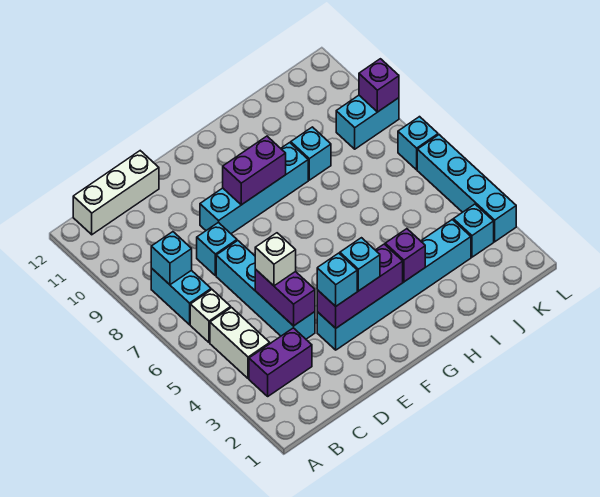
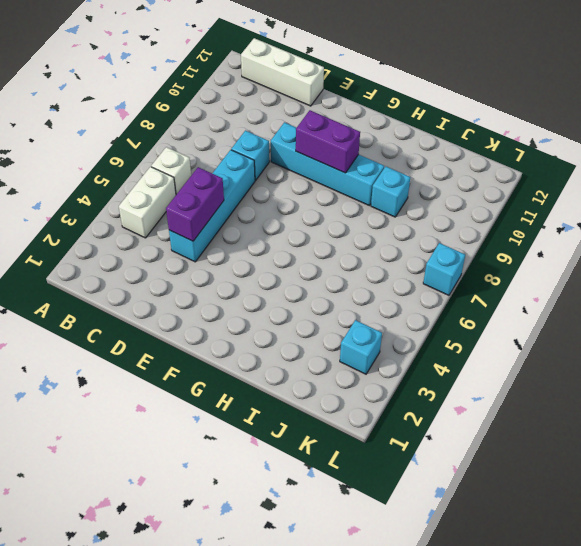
none -> purple brick B3:C3 level 1
none -> cyan brick B7:B8 level 1
none -> cyan brick E3:J3 level 1

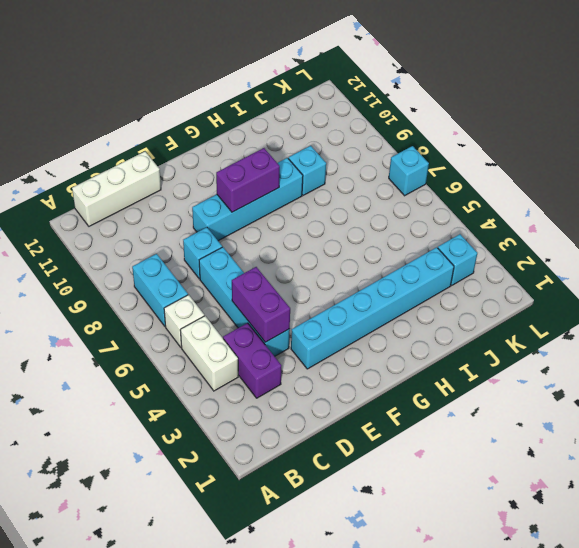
purple brick C3:C4 level 1 -> purple brick B3:C3 level 1
none -> cyan brick K9:L9 level 1
none -> cyan brick L3:L6 level 1
none -> cyan brick B8 level 2

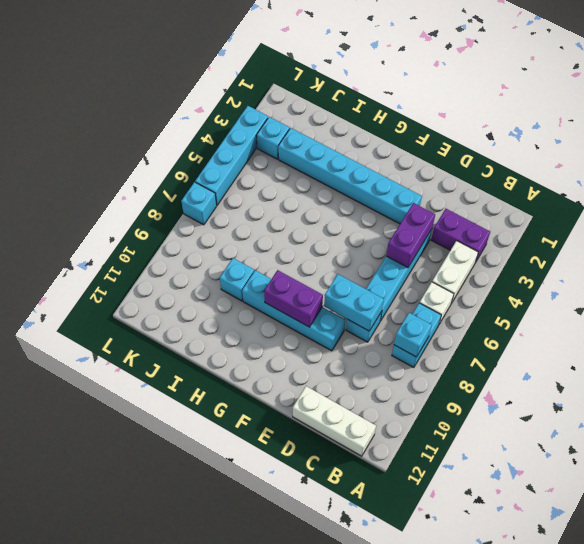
cyan brick D8:E8 level 2 -> cyan brick K9:L9 level 1
none -> purple brick E3:G3 level 2
none -> purple brick H3 level 2
none -> purple brick L9 level 2

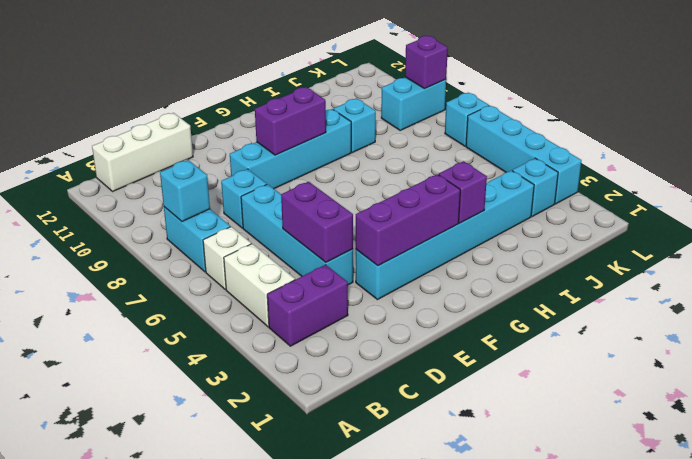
none -> white brick D5 level 3
none -> cyan brick E3 level 3
none -> cyan brick F3 level 3

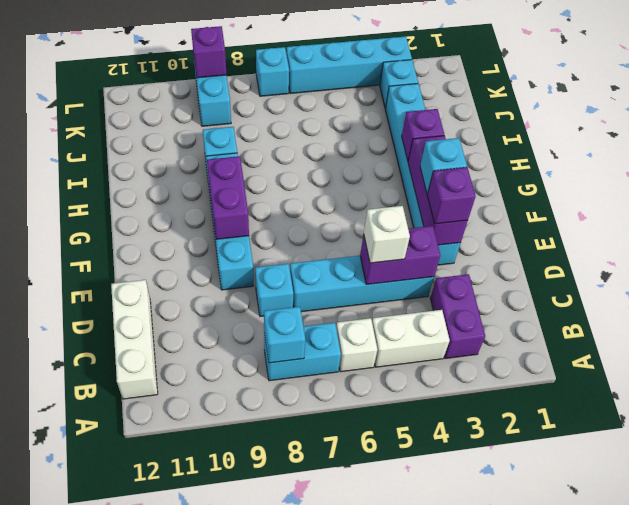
purple brick E3 level 3 -> cyan brick E3 level 3

